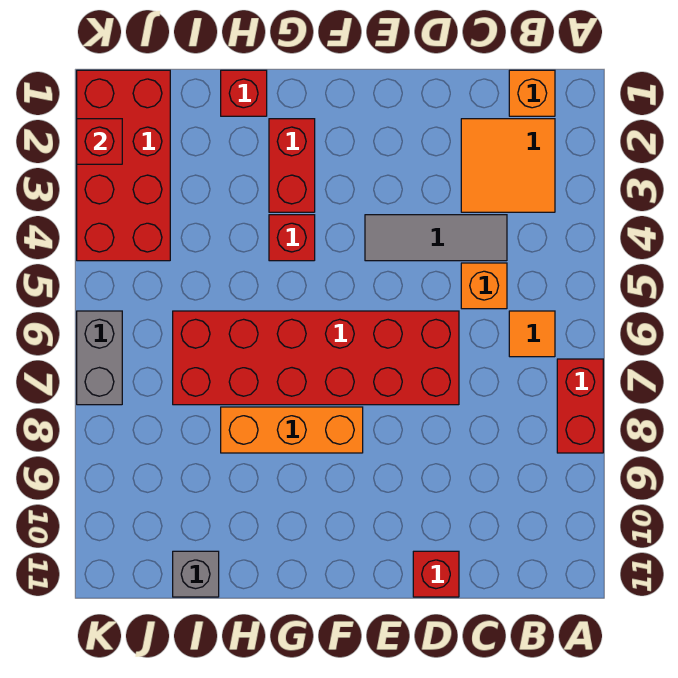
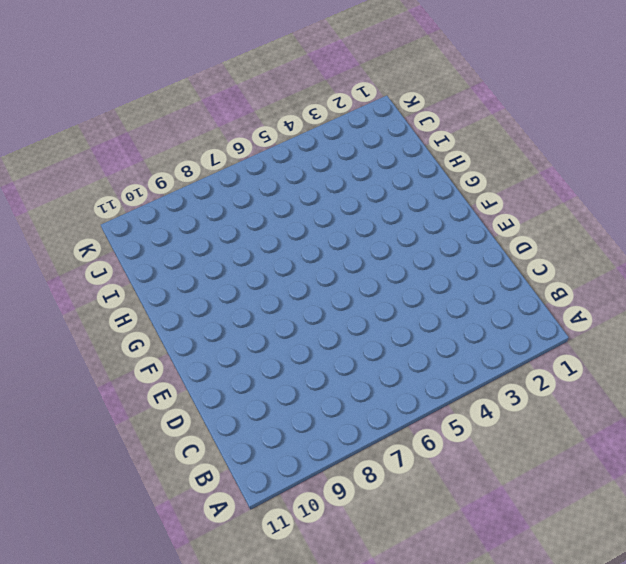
none -> red brick A7:A8 level 1
none -> orange brick B1 level 1
none -> orange tile B2:C3 level 1

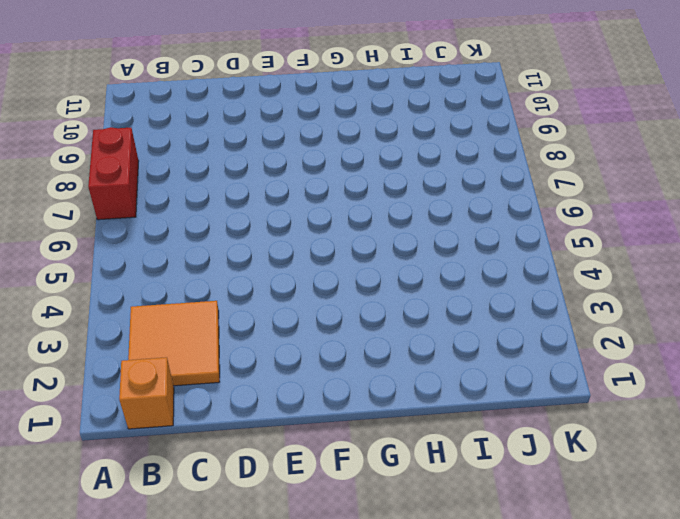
none -> orange tile B6 level 1
none -> grey tile C4:E4 level 1
none -> orange brick C5 level 1

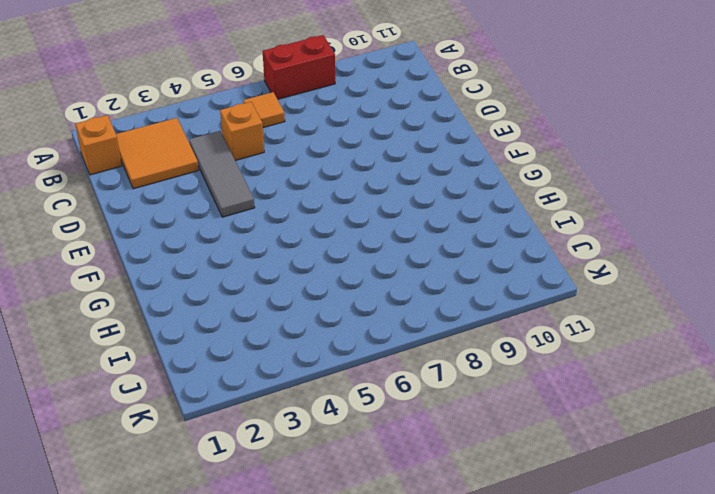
none -> red brick D6:I7 level 1
none -> red brick D11 level 1
none -> orange brick F8:H8 level 1

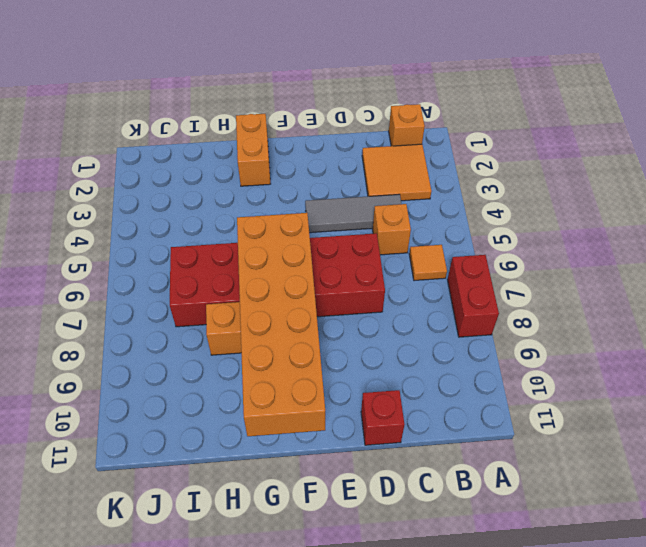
orange brick F6:G11 level 2 -> none
orange brick G1:G2 level 1 -> red brick G2:G3 level 1
none -> red brick G4 level 1
none -> red brick H1 level 1
none -> grey brick I11 level 1

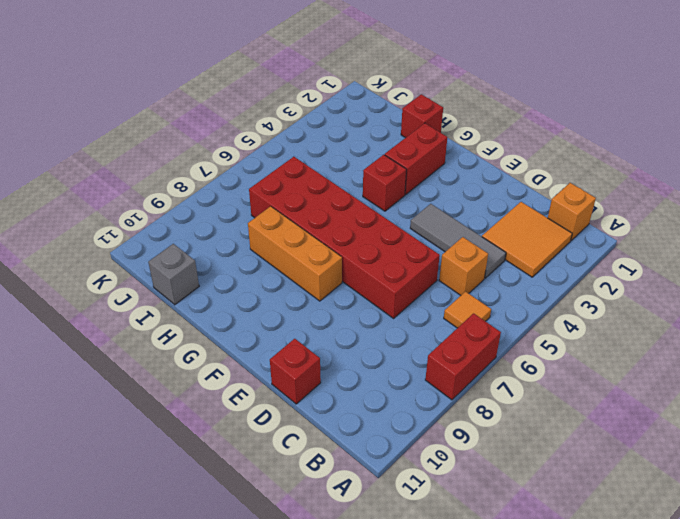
none -> red brick J1:K4 level 1
none -> grey brick K6:K7 level 1
none -> red brick K2 level 2

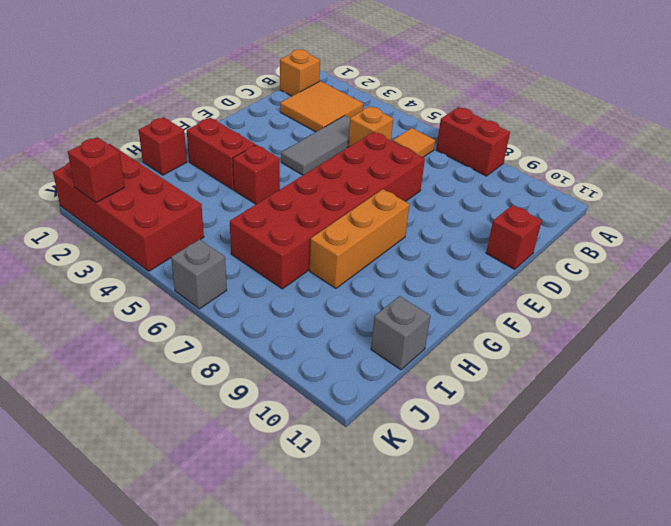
grey brick K6 level 1 -> grey brick K6:K7 level 1

